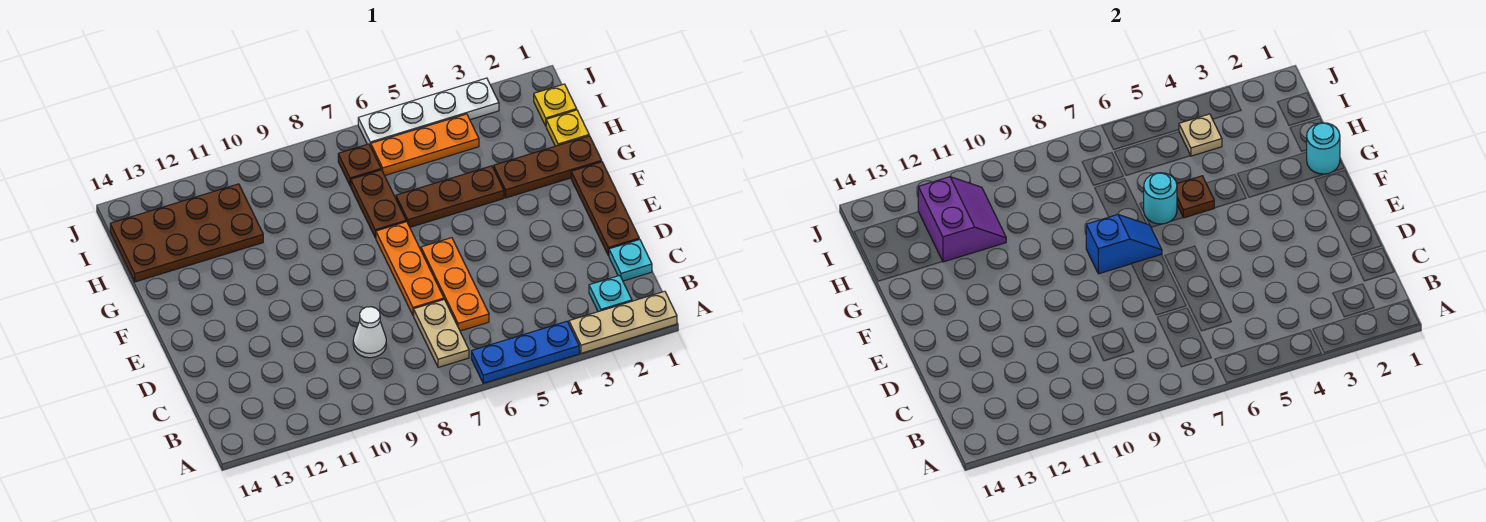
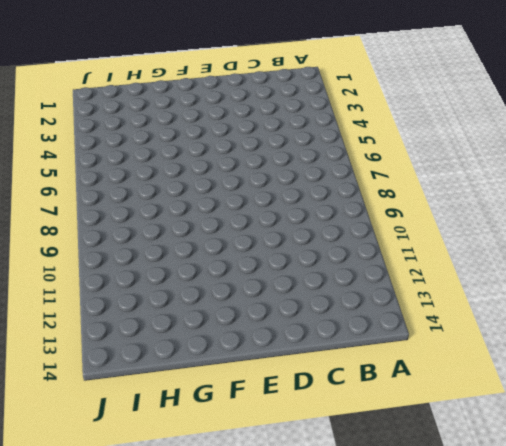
none -> tan plate A1:A3 level 1
none -> blue plate A4:A6 level 1
none -> cyan plate B2 level 1

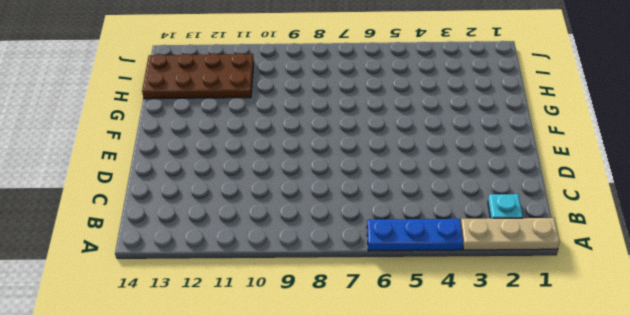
none -> tan plate B7:C7 level 1
none -> cyan plate C1 level 1
none -> orange plate C6:E6 level 1

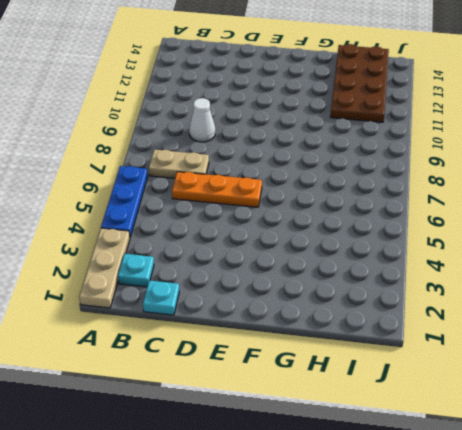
none -> brown plate D1:F1 level 1
none -> orange plate D7:F7 level 1
none -> brown plate G1:G3 level 1

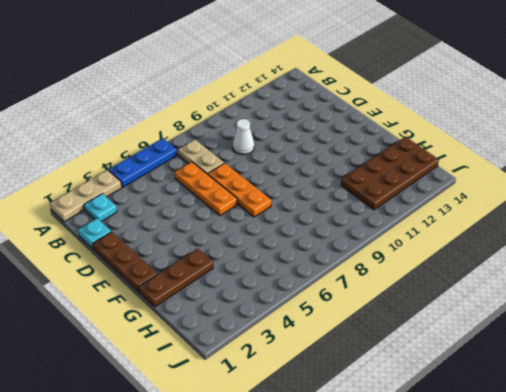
none -> brown plate G4:G6 level 1
none -> brown plate G7:H7 level 1
none -> yellow plate H1 level 1

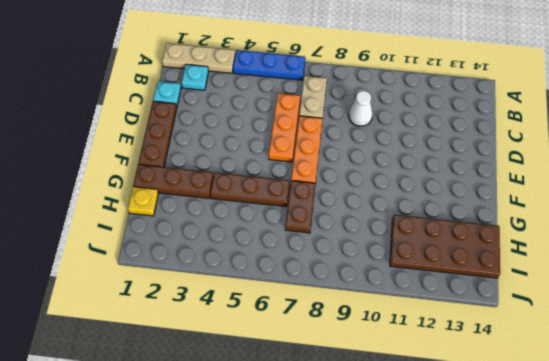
none -> yellow plate I1 level 1
none -> orange plate I4:I6 level 1
none -> brown plate I7 level 1

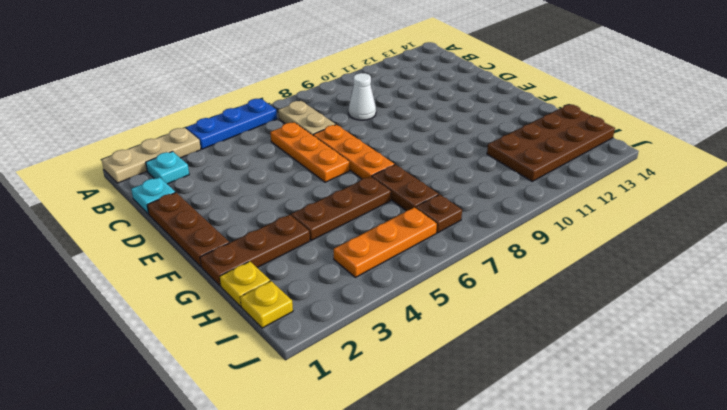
none -> white plate J3:J6 level 1
none -> blue slope F7:F8 level 2 top 8
none -> cyan round brick G1 level 2

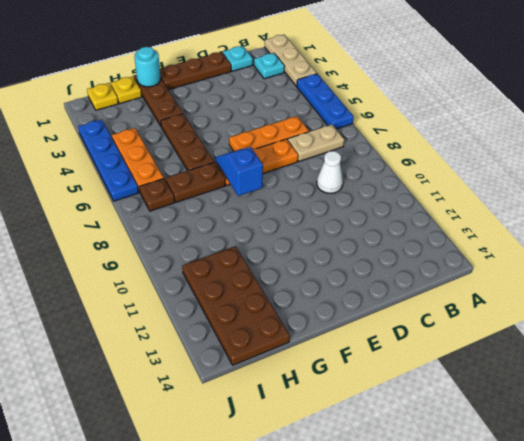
blue plate J3:J6 level 1 -> white plate J3:J6 level 1
none -> brown plate G5 level 2
none -> cyan round brick G6 level 2
none -> purple slope H11:I12 level 2 top 12

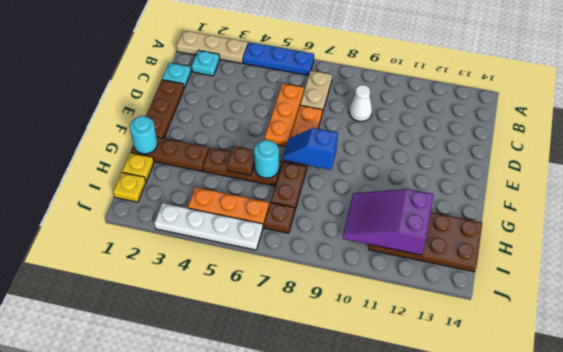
purple slope H10:I12 level 2 top 12 -> purple slope H11:I12 level 2 top 12
none -> tan plate I4 level 2

